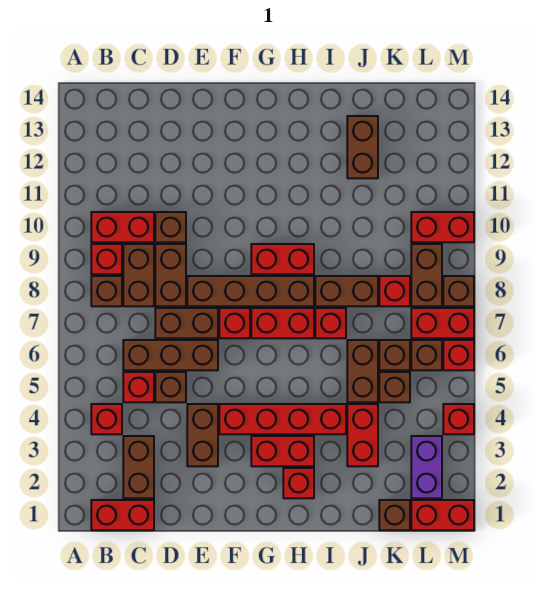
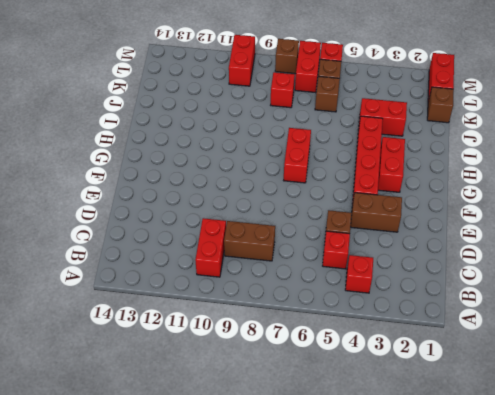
none -> red brick B1:C1 level 1
none -> brown brick B8 level 1
none -> red brick B9 level 1
none -> brown brick C2:C3 level 1

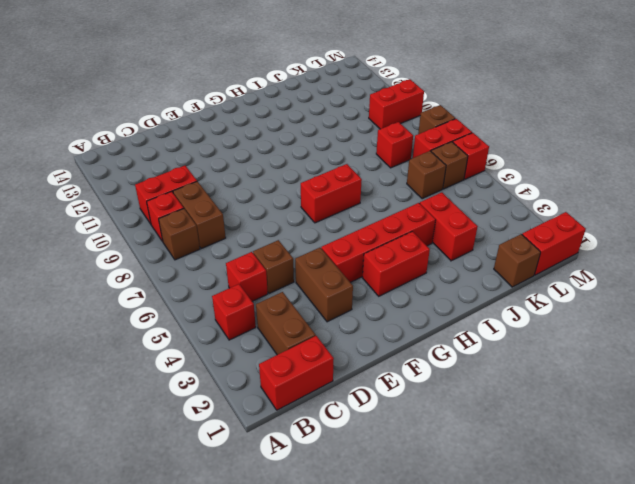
none -> brown brick C6:E6 level 1
none -> brown brick D7:E7 level 1
none -> brown brick D8:D9 level 1
none -> brown brick D10 level 1

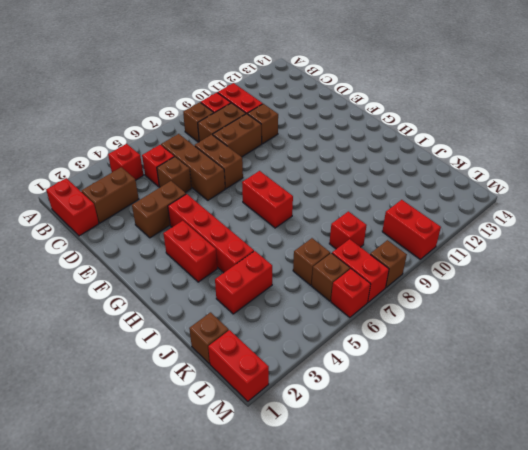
none -> brown brick E8:H8 level 1
none -> red brick F7 level 1
none -> red brick G9:H9 level 1
none -> red brick H2 level 1

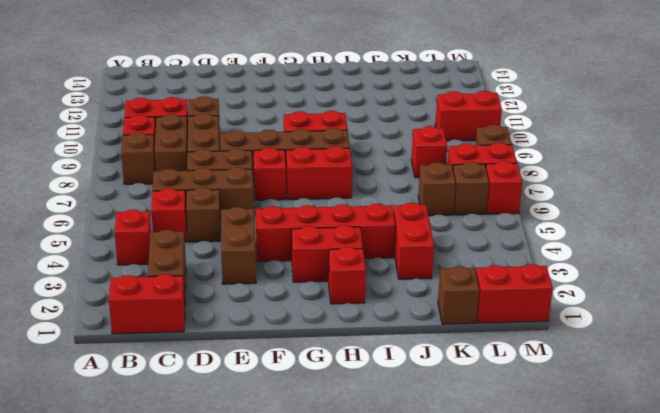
none -> red brick I7 level 1
none -> brown brick I8:J8 level 1
none -> brown brick J5:J6 level 1
none -> brown brick J12:J13 level 1

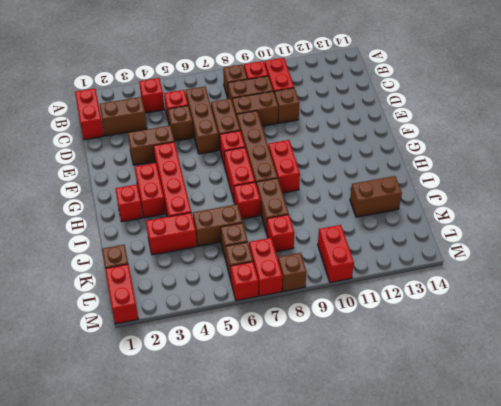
none -> brown brick K5 level 1
none -> purple brick L2:L3 level 1
none -> brown brick L8:L9 level 1
none -> red brick M4 level 1

